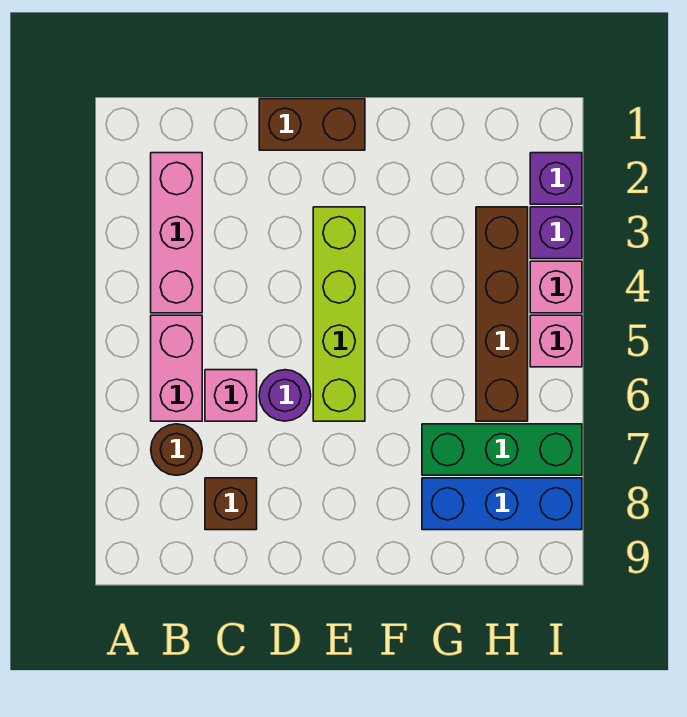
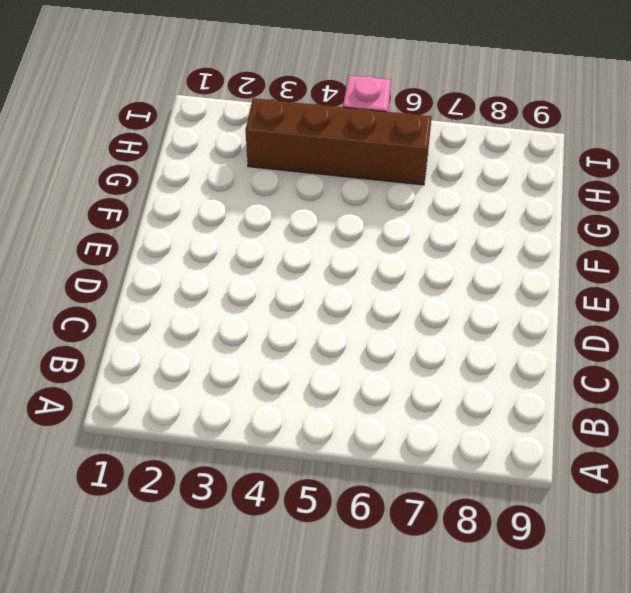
none -> pink brick B2:B4 level 1
none -> pink brick B5:B6 level 1
none -> brown round brick B7 level 1

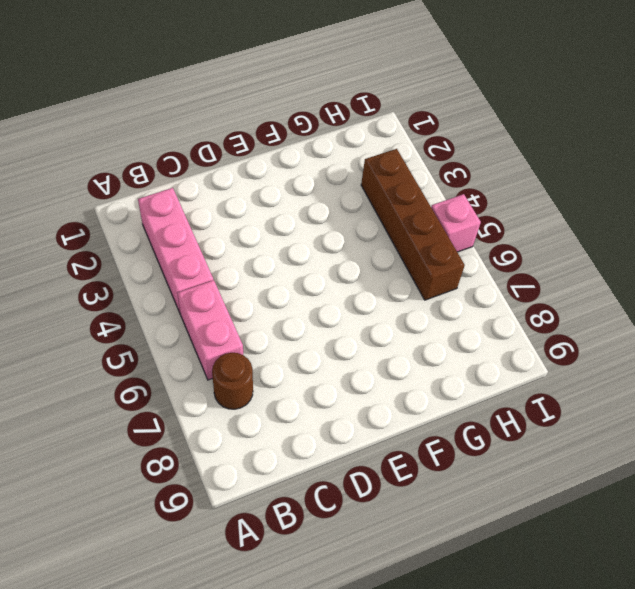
none -> pink brick C6 level 1
none -> brown brick C8 level 1
none -> brown brick D1:E1 level 1

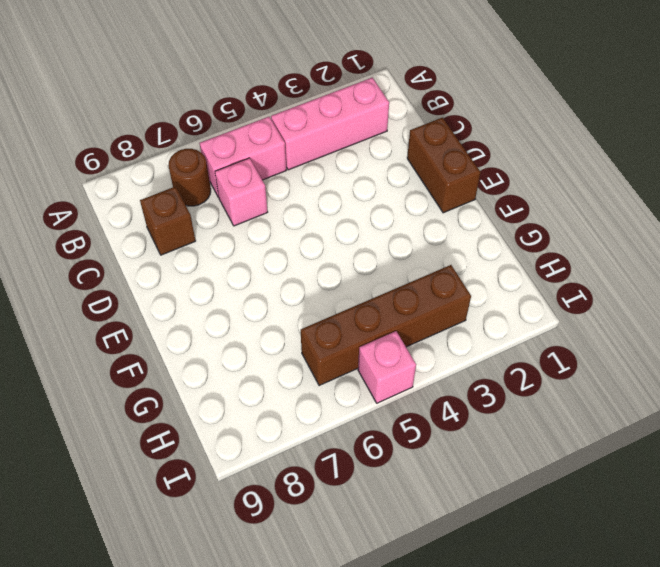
none -> purple round brick D6 level 1
none -> lime brick E3:E6 level 1
none -> green brick G7:I7 level 1

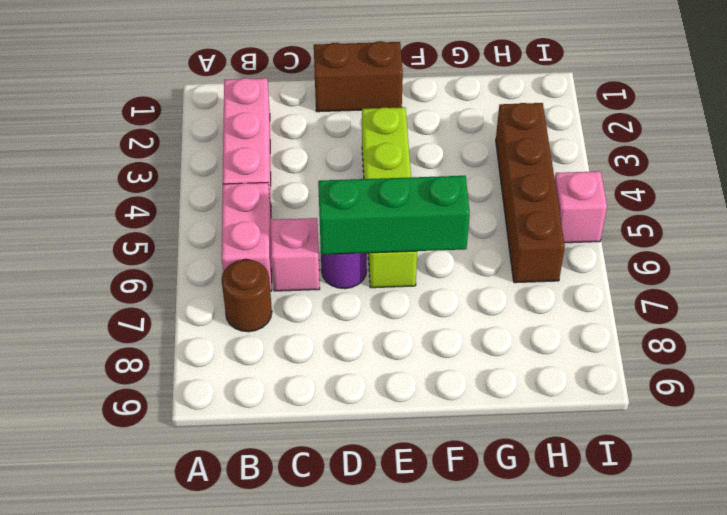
green brick D6:F6 level 2 -> green brick G7:I7 level 1
none -> brown brick C8 level 1
none -> blue brick G8:I8 level 1
none -> purple brick I2 level 1

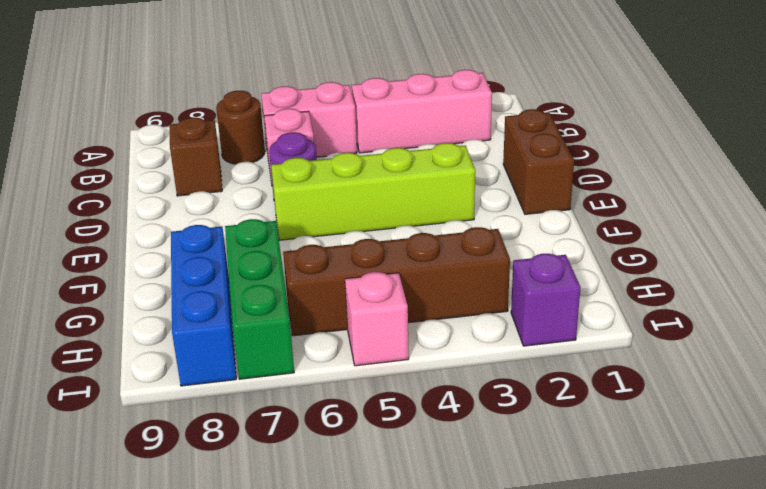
none -> purple brick I3 level 1
none -> pink brick I4 level 1

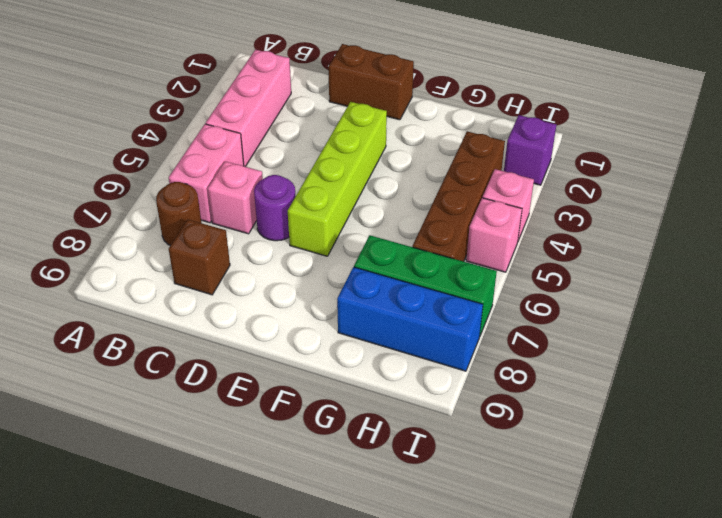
none -> purple brick I3 level 1

